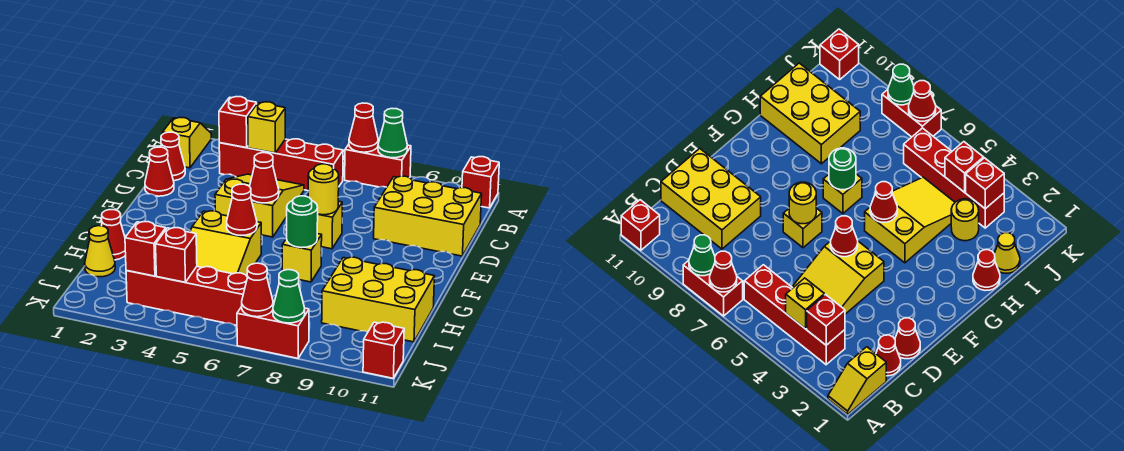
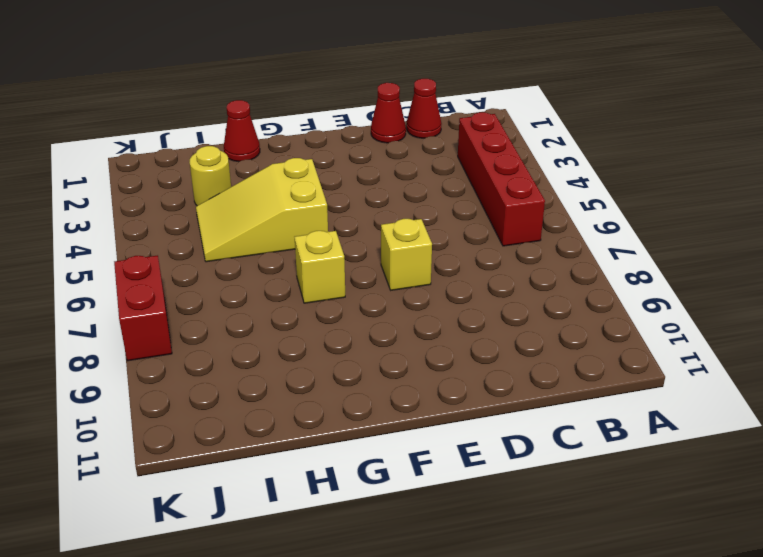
none -> yellow slope A1:B1 level 1 top B
none -> red brick A7:A8 level 1
none -> red brick A11 level 1
none -> yellow slope C4:E5 level 1 top E

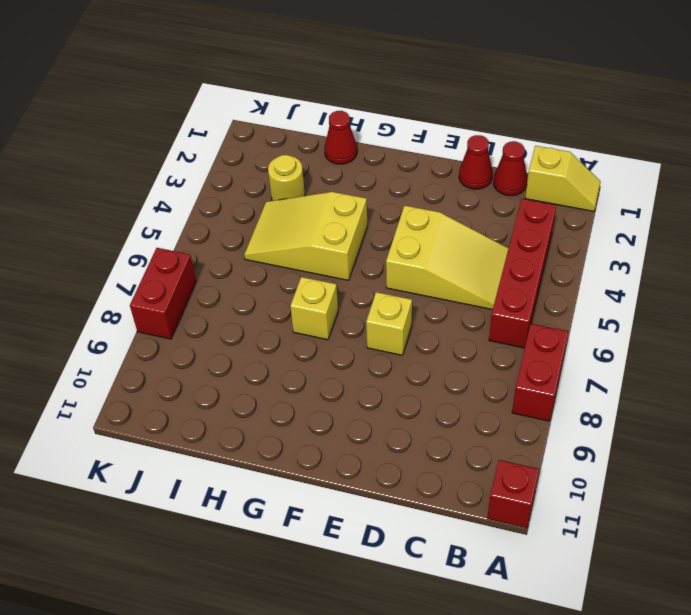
none -> yellow brick C9:D11 level 1
none -> yellow brick H9:I11 level 1
none -> yellow cone I1 level 1
none -> red brick J3:J6 level 1

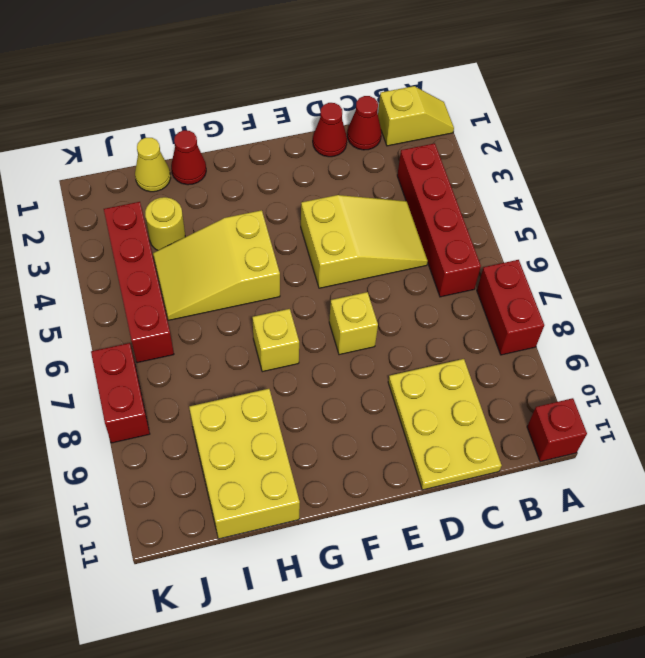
yellow plate C9:D11 level 1 -> yellow brick C9:D11 level 1
none -> red brick K11 level 1
none -> red cone A7 level 2
none -> green cone A8 level 2
none -> red brick B3 level 2

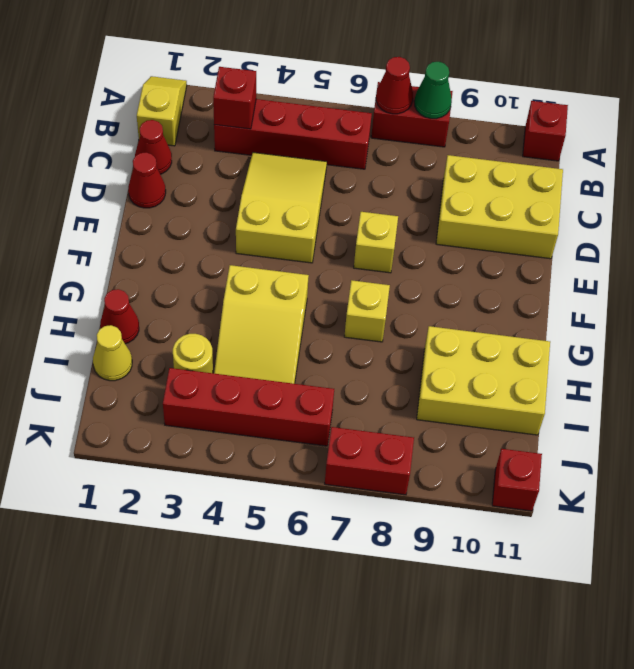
none -> yellow brick B4 level 2
none -> red cone E5 level 2
none -> yellow round brick E7 level 2
none -> red cone G5 level 2

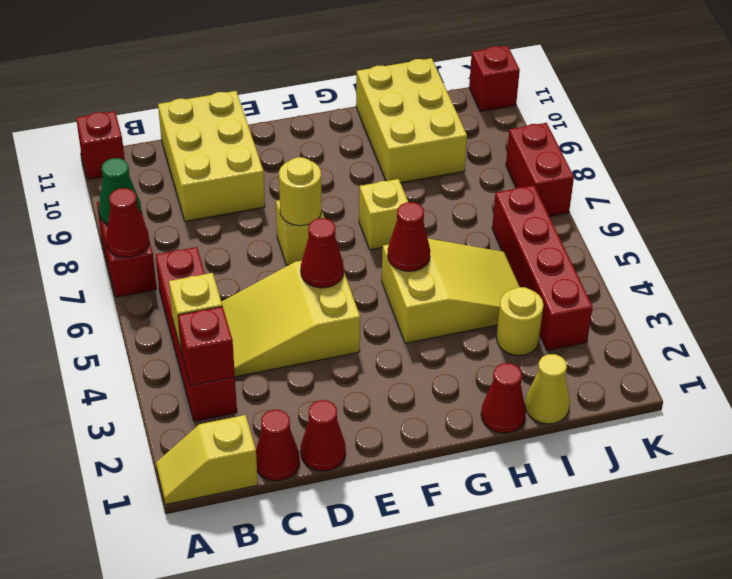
none -> green round brick G7 level 2
none -> red brick J3 level 2
none -> red brick J4 level 2
none -> red cone K7 level 2

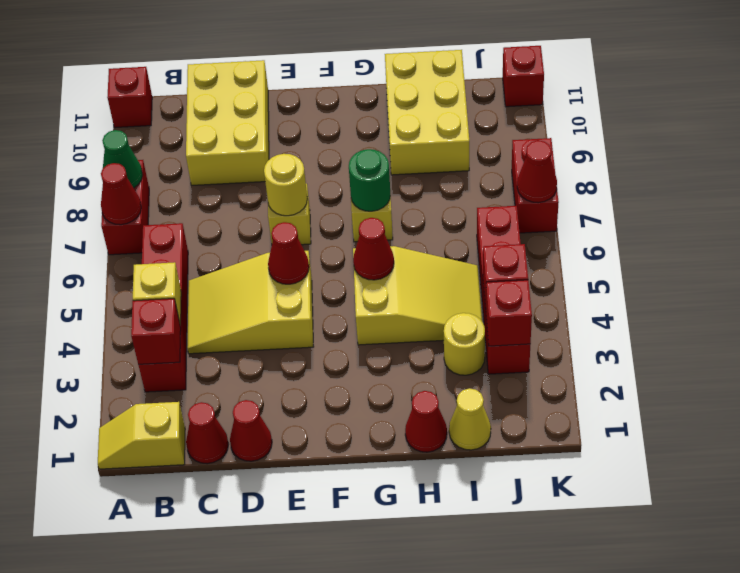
none -> green cone K8 level 2

